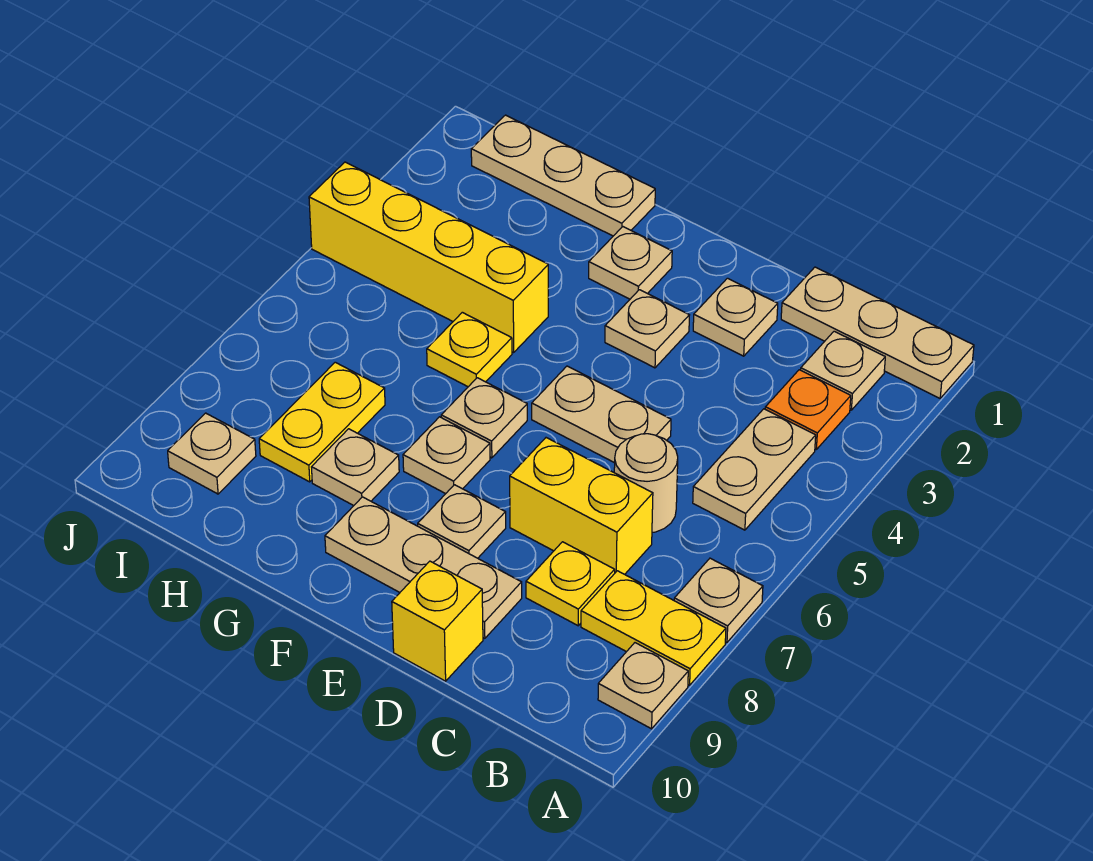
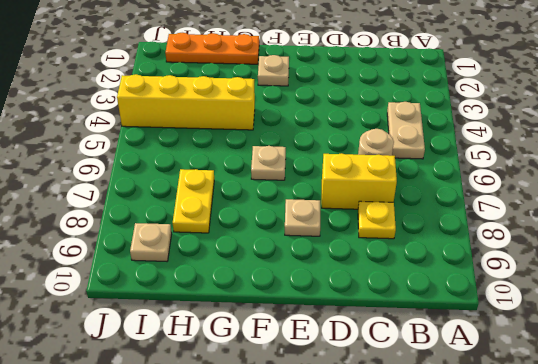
orange plate G1:I1 level 1 -> tan plate G1:I1 level 1
none -> tan plate A1:C1 level 1
none -> tan plate A7 level 1
none -> yellow plate A8:B8 level 1

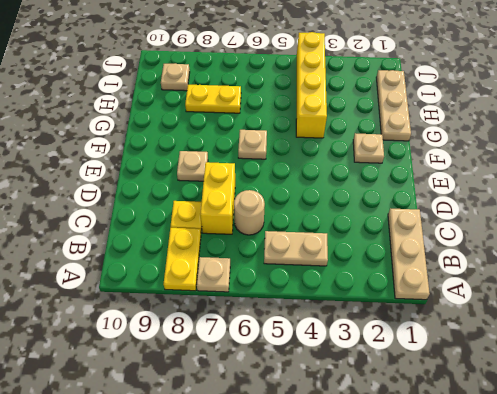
none -> tan plate A9 level 1
none -> tan plate B2 level 1
none -> orange plate B3 level 1

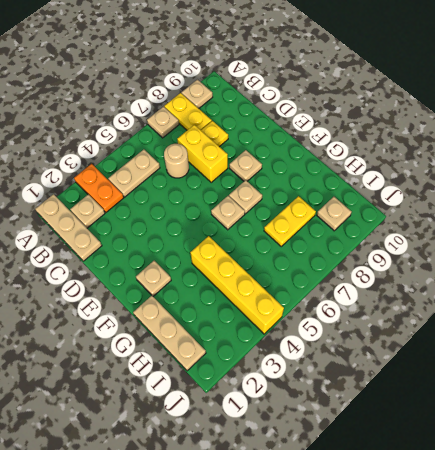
orange plate A3:B3 level 1 -> orange plate B3 level 1
none -> tan plate D2 level 1
none -> tan plate D5:E5 level 1
none -> tan plate D9:F9 level 1

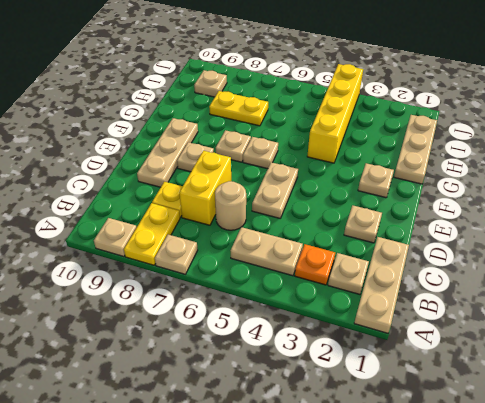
none -> yellow brick D10 level 1
none -> tan plate E3 level 1
none -> yellow plate G5 level 1

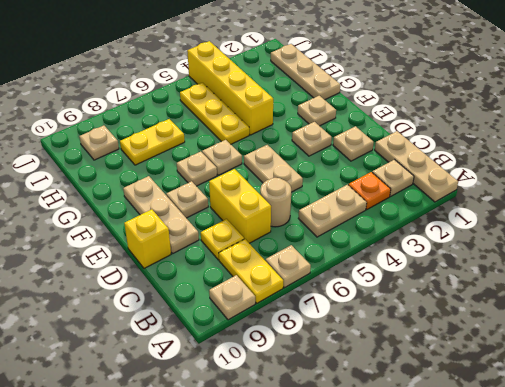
yellow plate G5:I5 level 1 -> yellow plate G5 level 1
none -> tan plate G8 level 1

